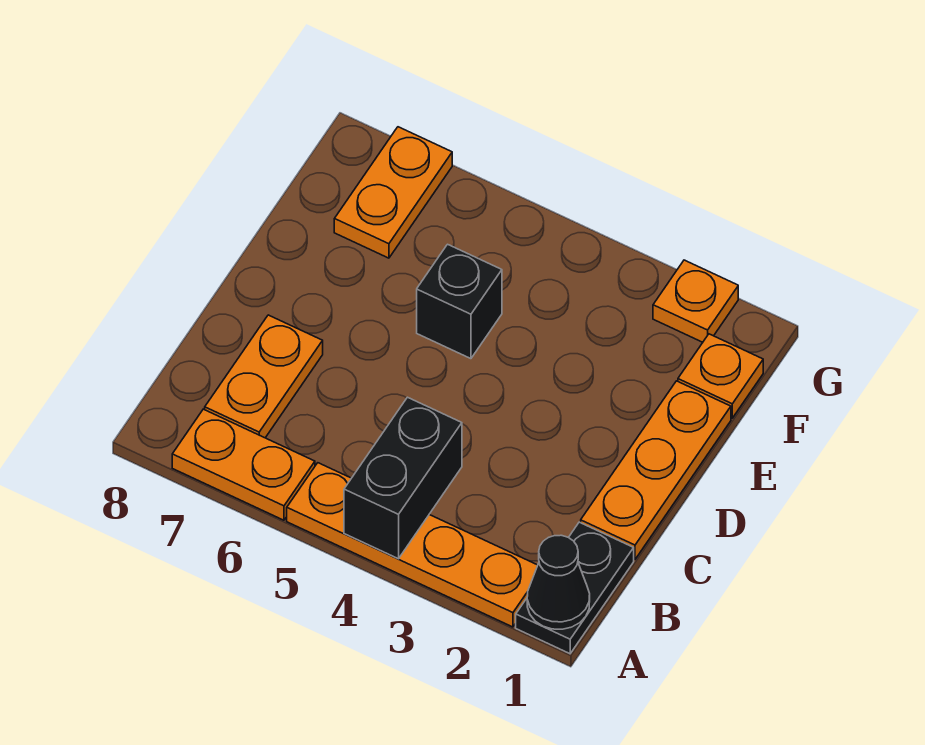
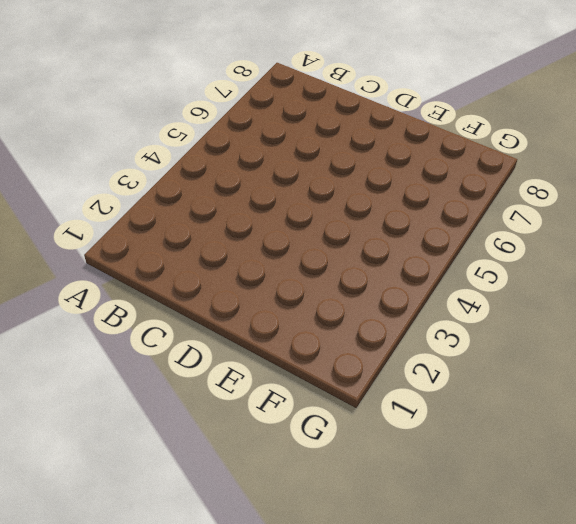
none -> black plate A1:B1 level 1
none -> orange plate A2:A5 level 1

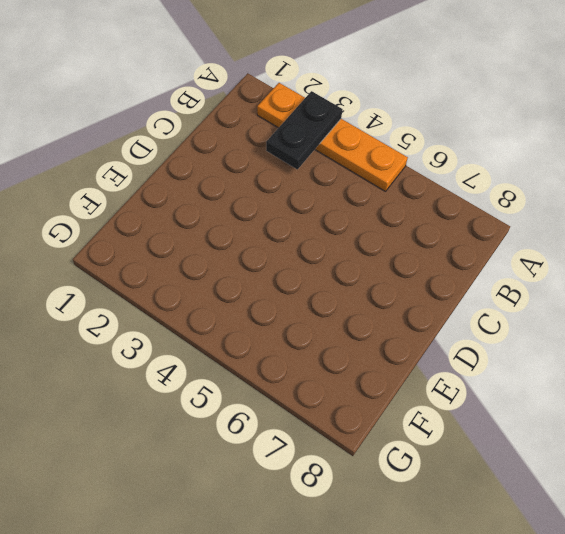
black plate A3:B3 level 2 -> black plate A1:B1 level 1
none -> orange plate A6:A7 level 1
none -> orange plate B7:C7 level 1

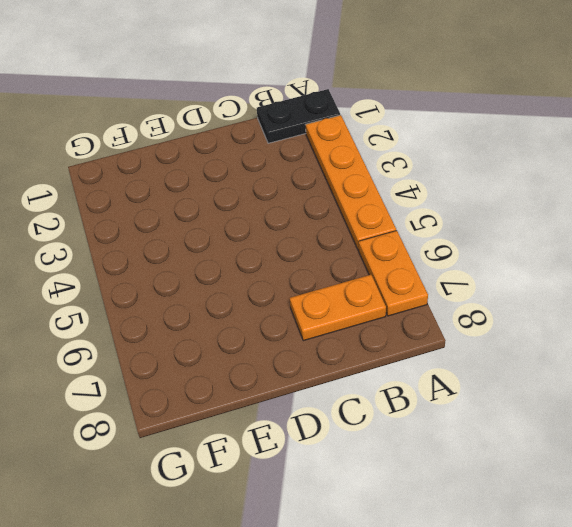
none -> orange plate C1:E1 level 1
none -> black brick E5 level 1

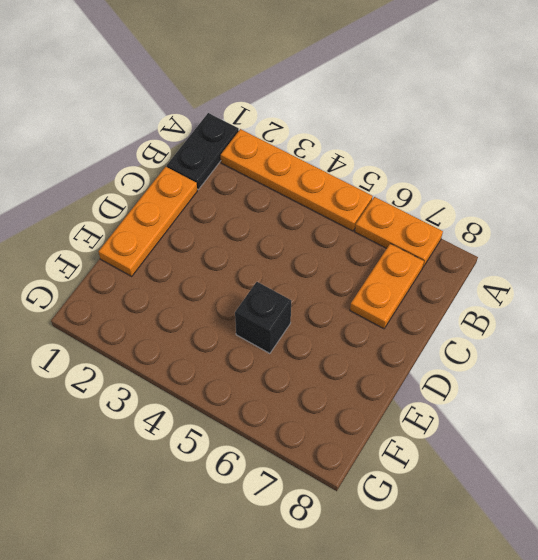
none -> orange plate F1 level 1
none -> orange plate F7:G7 level 1

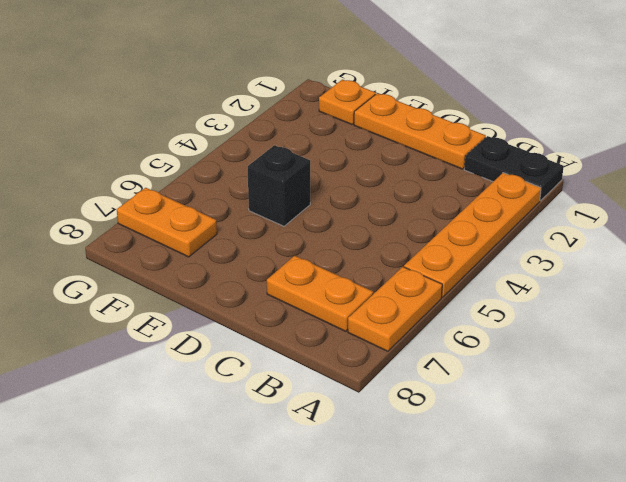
none -> orange plate G2 level 1
none -> black cone A1 level 2

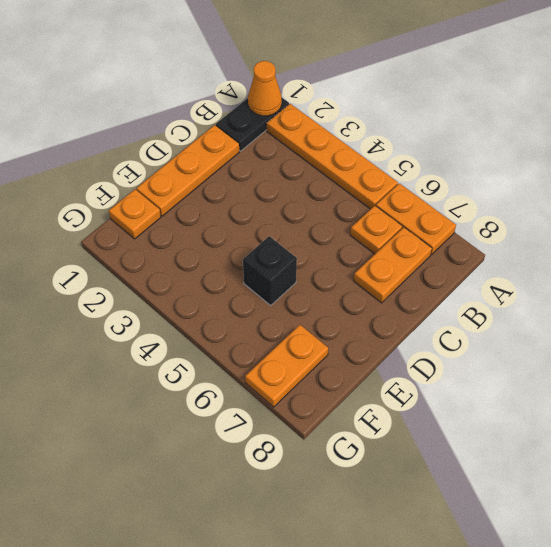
orange cone A1 level 2 -> black cone A1 level 2
orange plate B6 level 1 -> orange plate G2 level 1
none -> black brick A4:B4 level 2

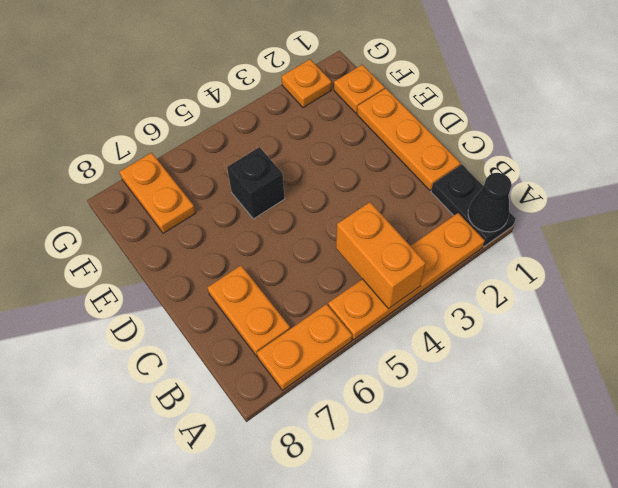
orange brick A4:B4 level 2 -> black brick A4:B4 level 2

